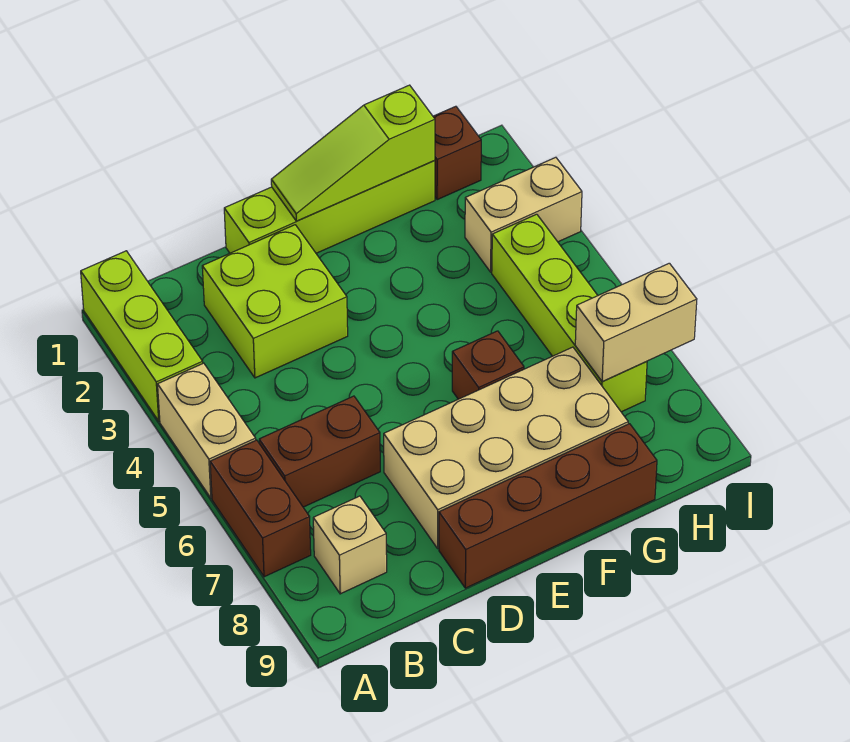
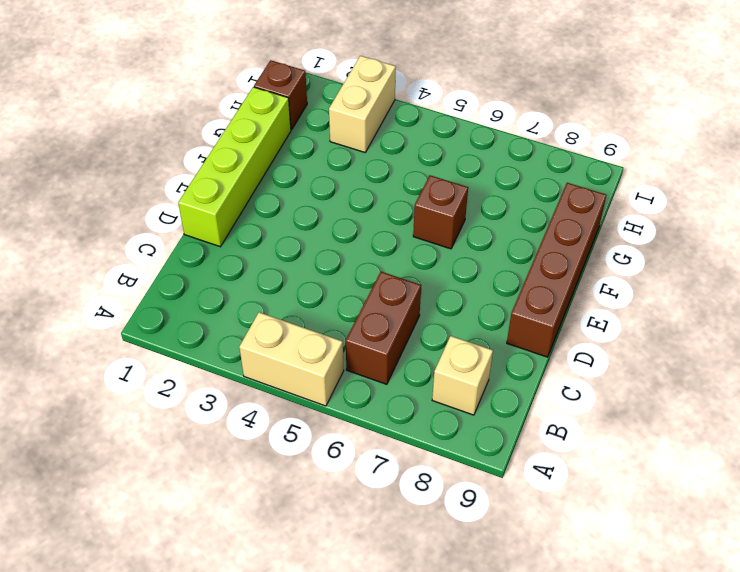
none -> lime brick A1:A3 level 1
none -> brown brick A6:A7 level 1
none -> lime brick C2:D3 level 1

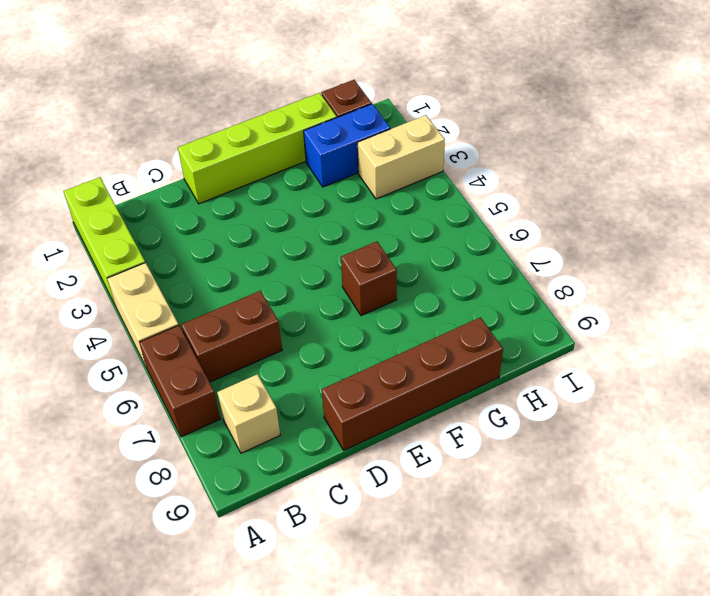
blue brick G2:H2 level 1 -> none
none -> lime brick C2:D3 level 1
none -> tan brick D7:G8 level 1
none -> lime brick H4:H7 level 1

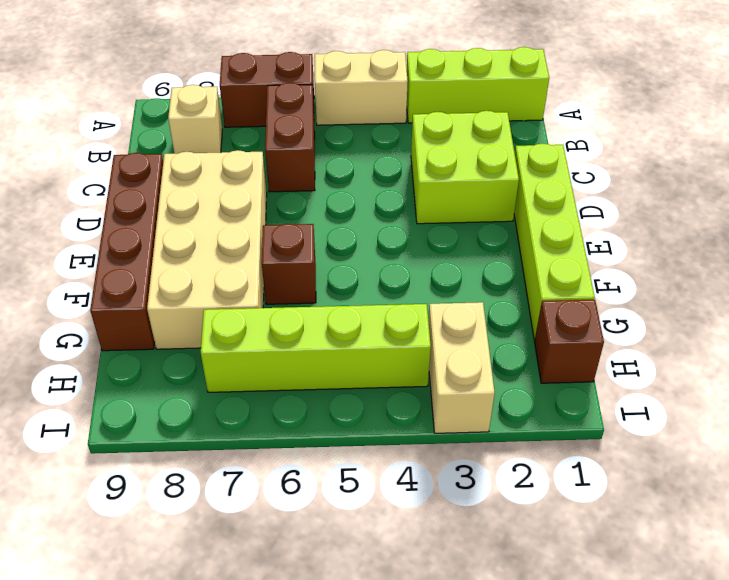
none -> lime slope E1:G1 level 2 top G
none -> tan brick H7:I7 level 2

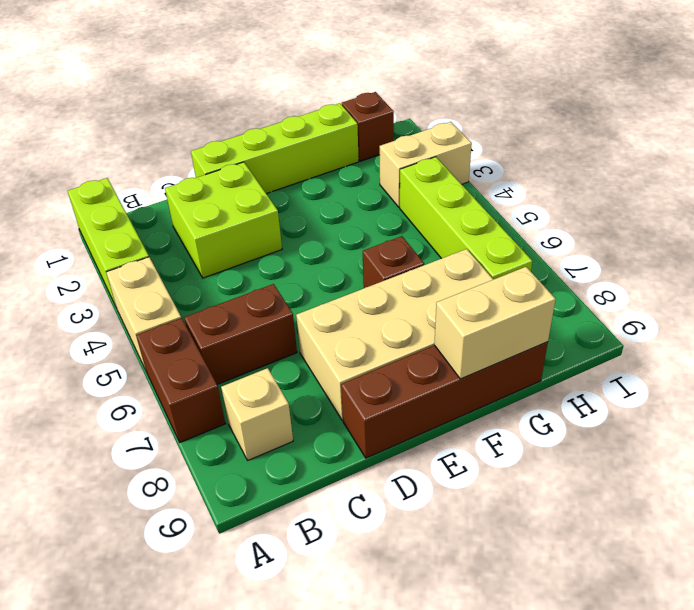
tan brick F9:G9 level 2 -> tan brick H7:I7 level 2
none -> lime slope E1:G1 level 2 top G

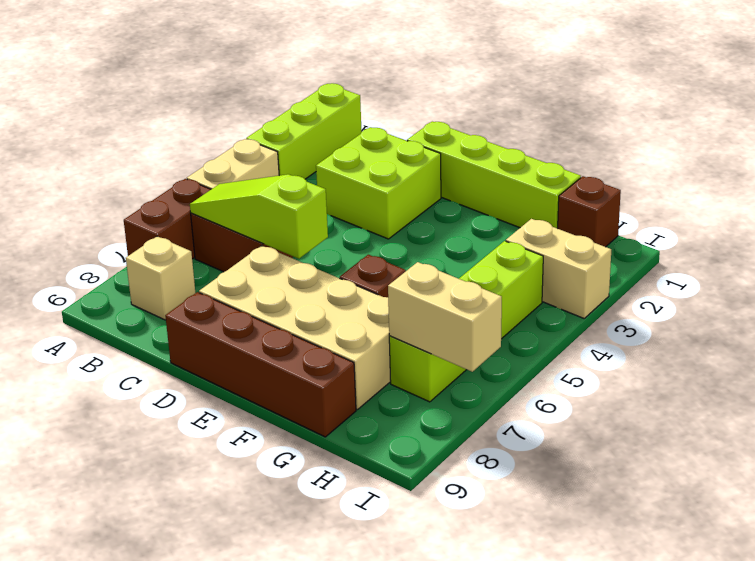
lime slope B6:D6 level 2 top D -> lime slope E1:G1 level 2 top G

